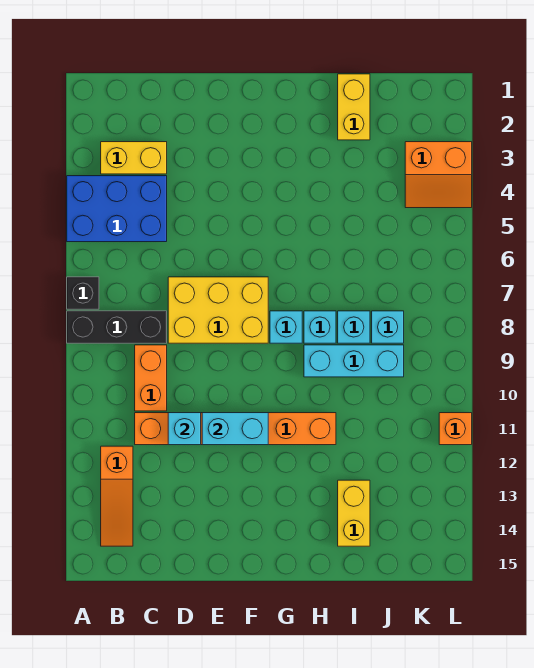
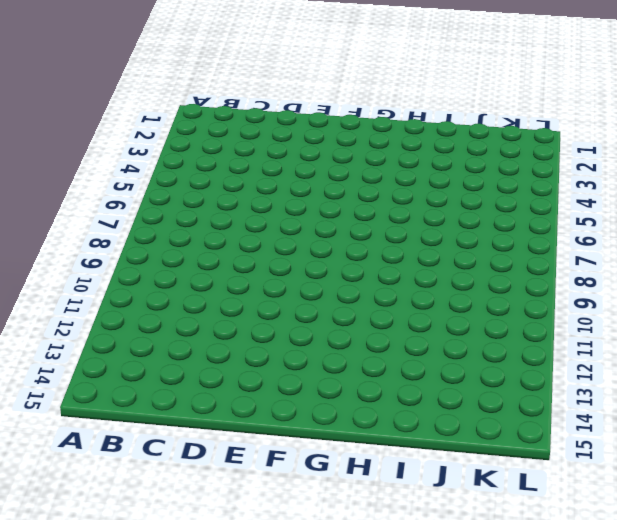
none -> blue brick A4:C5 level 1
none -> black brick A7 level 1
none -> black brick A8:C8 level 1

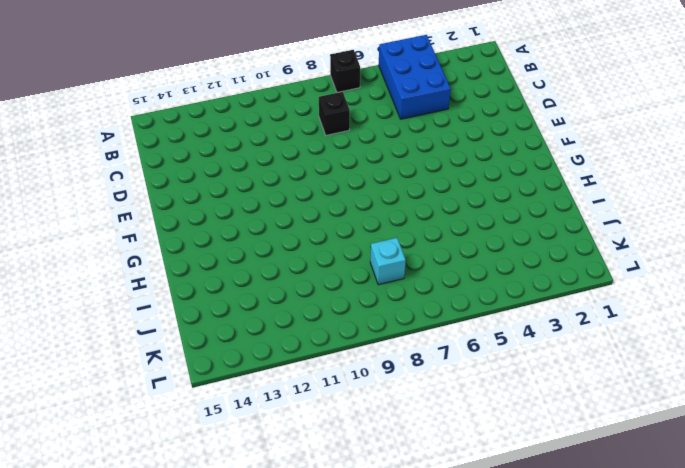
black brick C8 level 1 -> black brick A8:C8 level 1
none -> yellow brick B3:C3 level 1
none -> orange slope B12:B14 level 1 top 12
none -> orange brick C9:C10 level 1

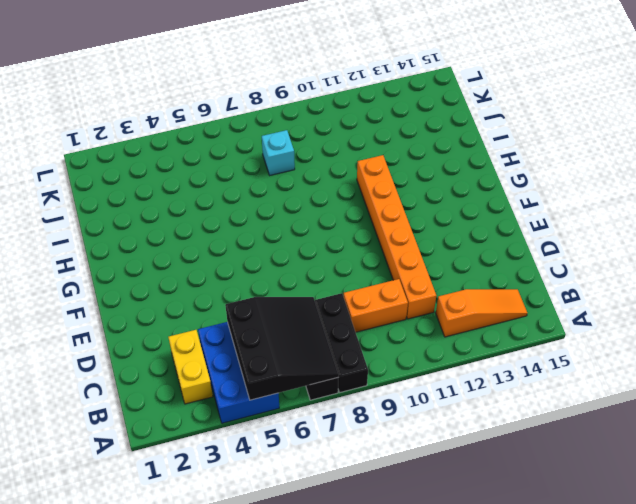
black slope A5:C7 level 2 top 5 -> none
none -> yellow brick D7:F8 level 1
none -> cyan brick G8 level 1
none -> cyan brick H8 level 1

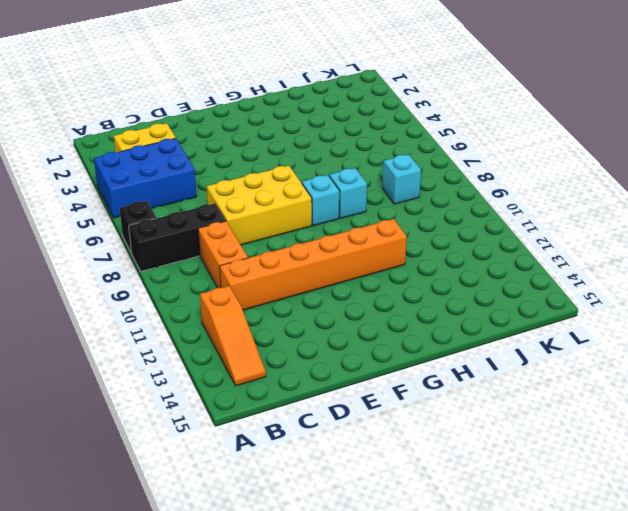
none -> cyan brick H9:J9 level 1
none -> yellow brick I1:I2 level 1
none -> cyan brick I8 level 1

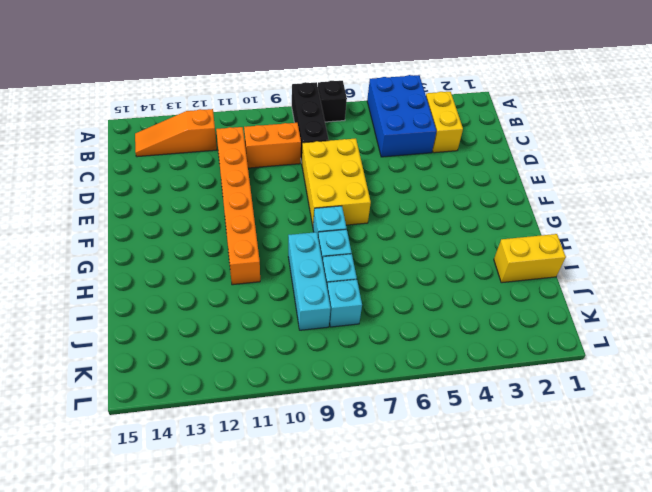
none -> yellow brick I13:I14 level 1
none -> orange slope K3:L4 level 1 top 3
none -> orange brick L11 level 1

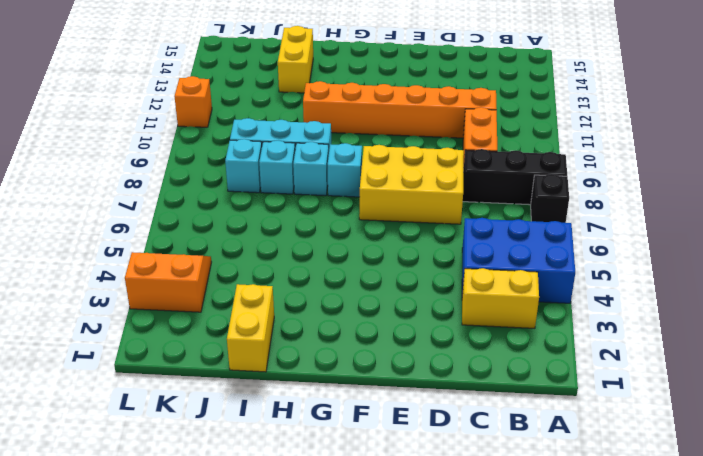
none -> orange slope B12:B14 level 1 top 12
none -> cyan brick D11 level 2
none -> cyan brick E11:F11 level 2

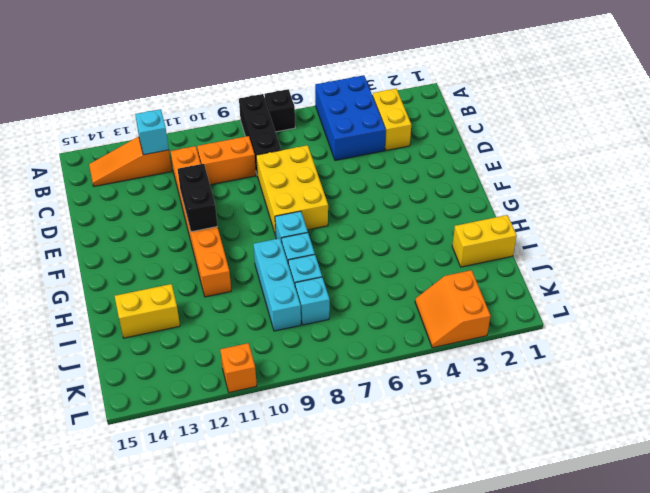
cyan brick B12 level 2 -> cyan brick D11 level 2
black brick E11:F11 level 2 -> cyan brick E11:F11 level 2

